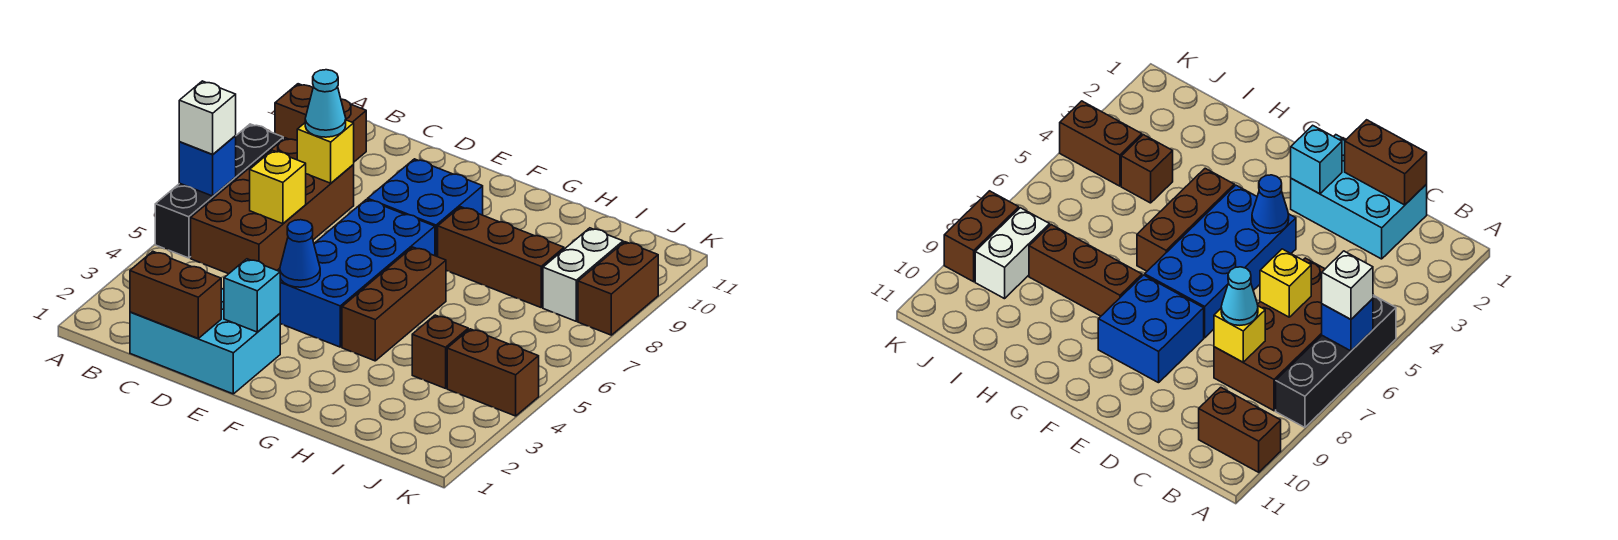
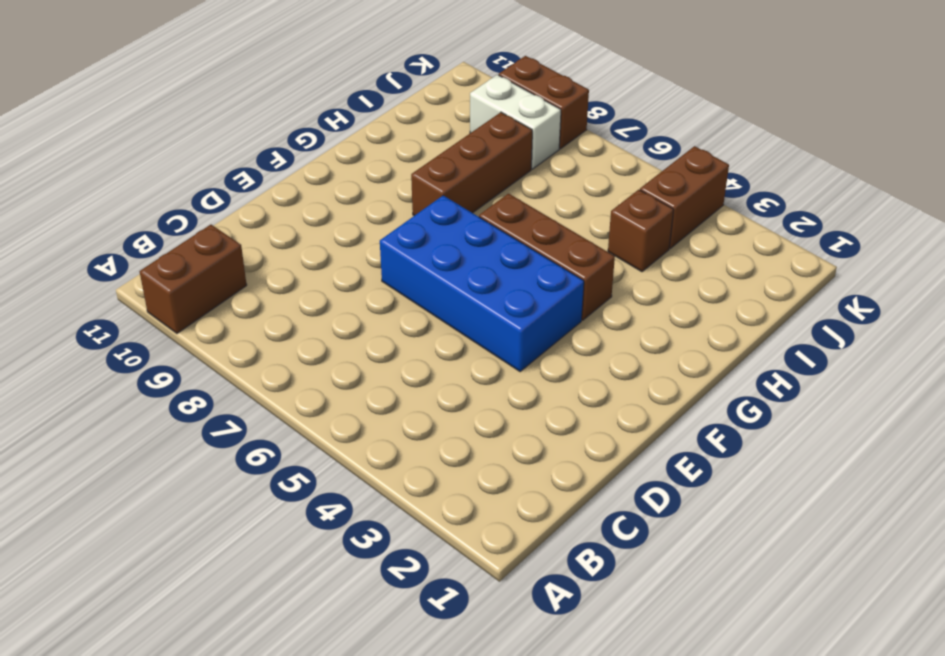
none -> black brick A5:A8 level 1
none -> brown brick B5:C8 level 1
none -> cyan brick C1:E2 level 1

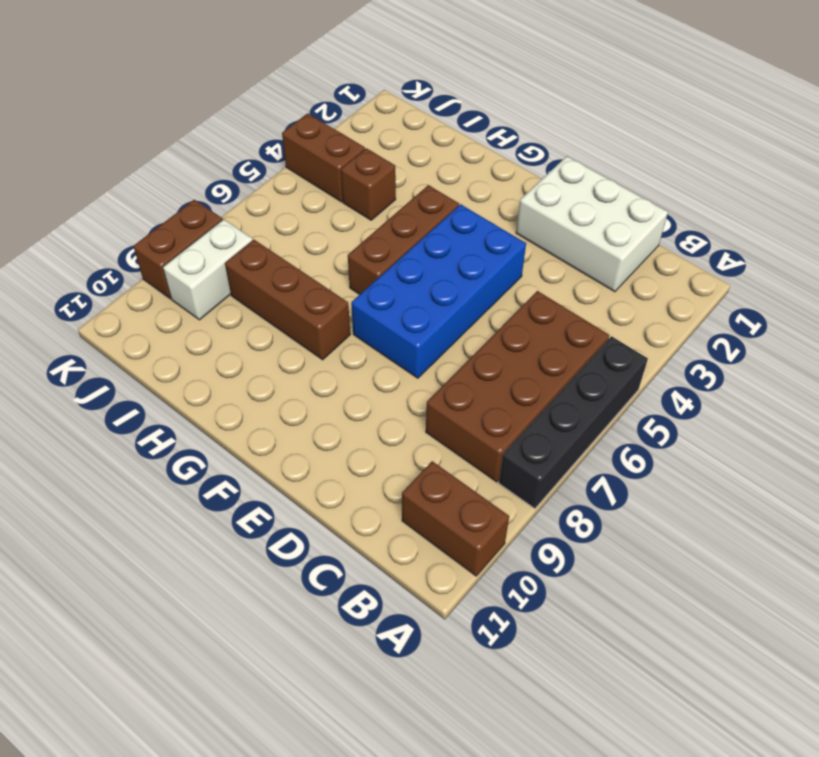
white brick C1:E2 level 1 -> cyan brick C1:E2 level 1
none -> blue brick E8:F9 level 1
none -> blue brick A6 level 2
none -> brown brick C1:D1 level 2

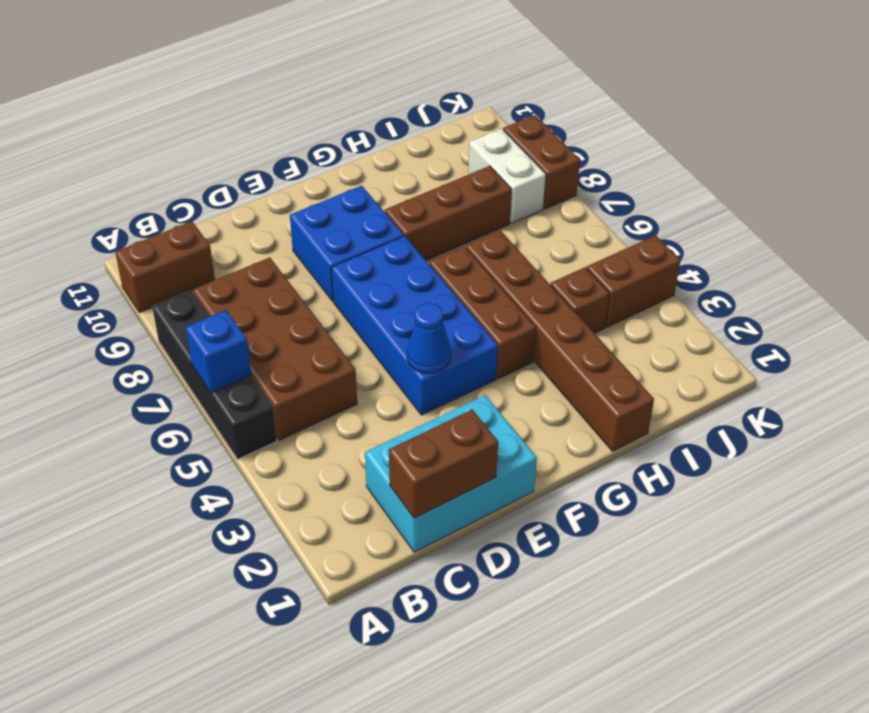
brown brick H1:H6 level 1 -> none
none -> yellow brick C6 level 2
none -> yellow brick C8 level 2
none -> cyan brick E2 level 2

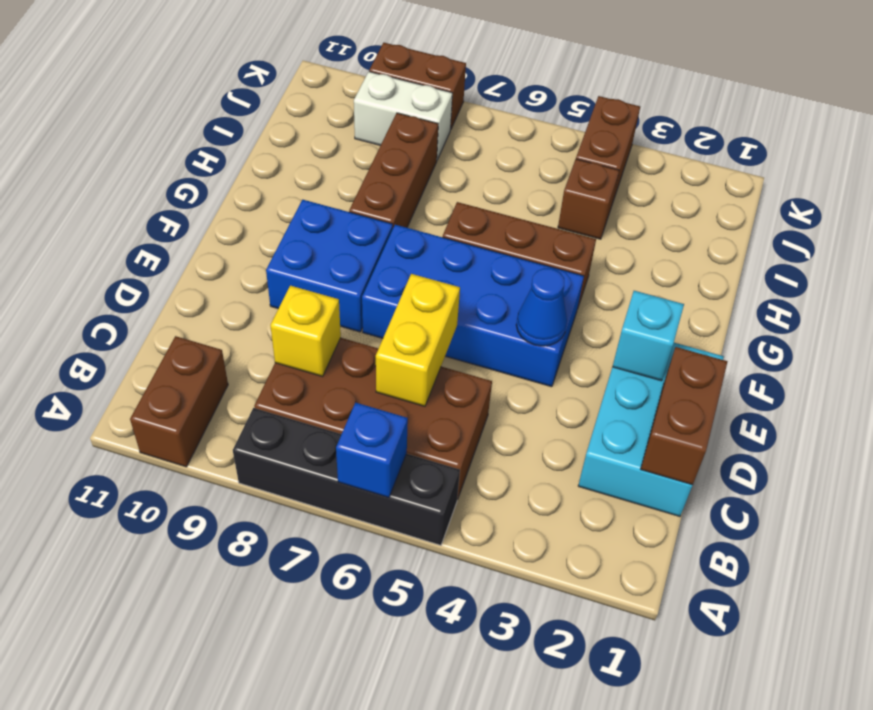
yellow brick C6:D6 level 2 -> yellow brick C6 level 2
none -> white brick A6 level 3
none -> cyan cone C8 level 3

